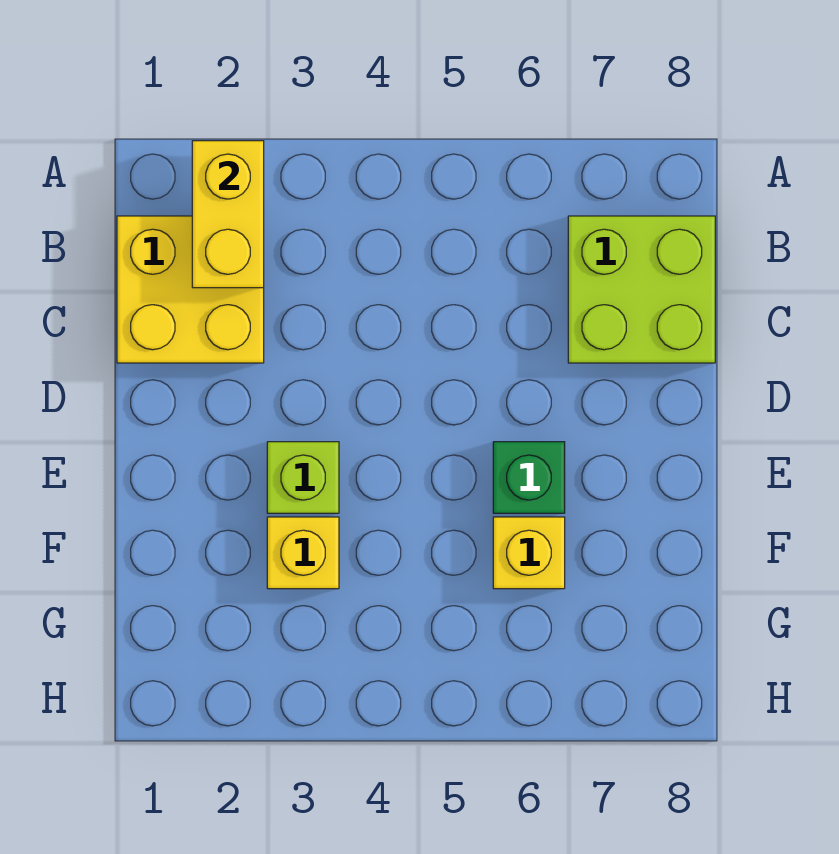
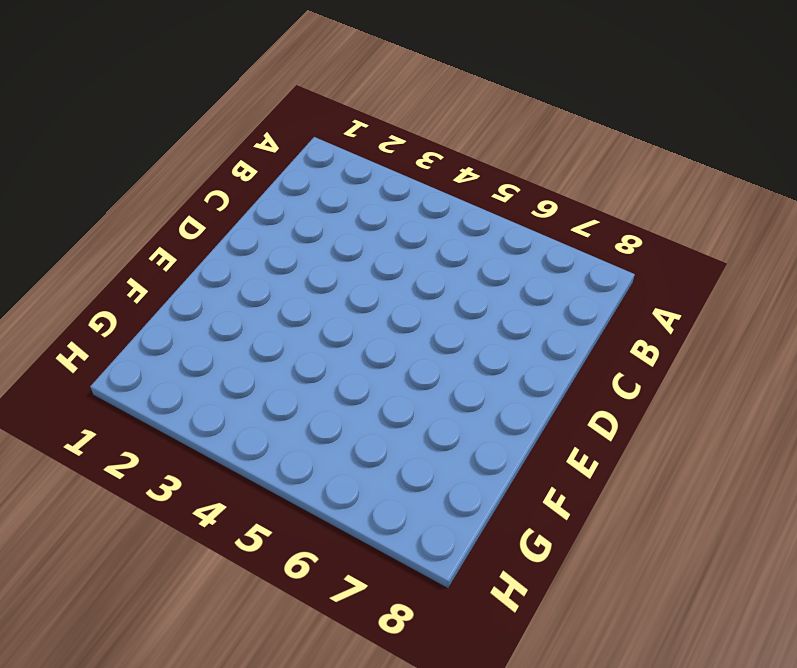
none -> yellow brick B1:C2 level 1
none -> lime brick B7:C8 level 1

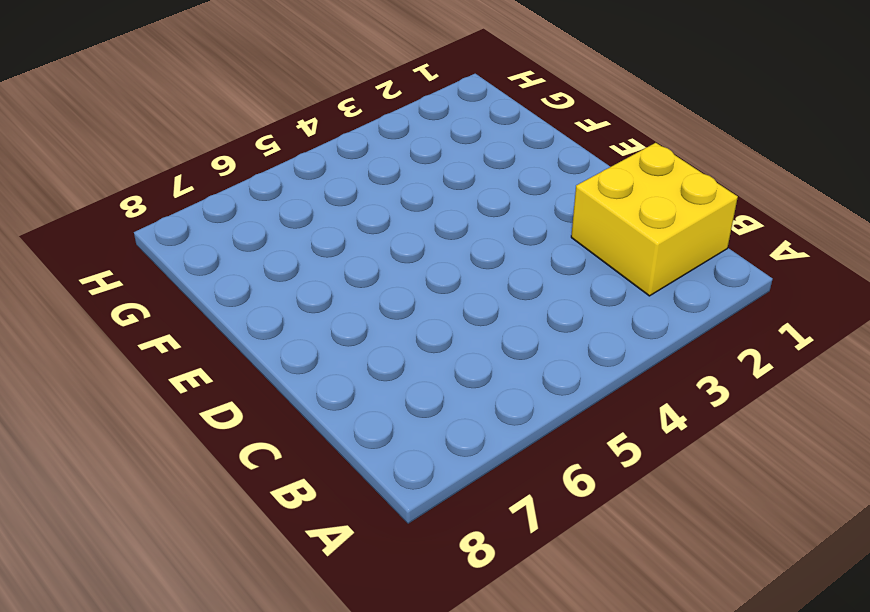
none -> lime brick B7:C8 level 1
none -> lime brick E3 level 1

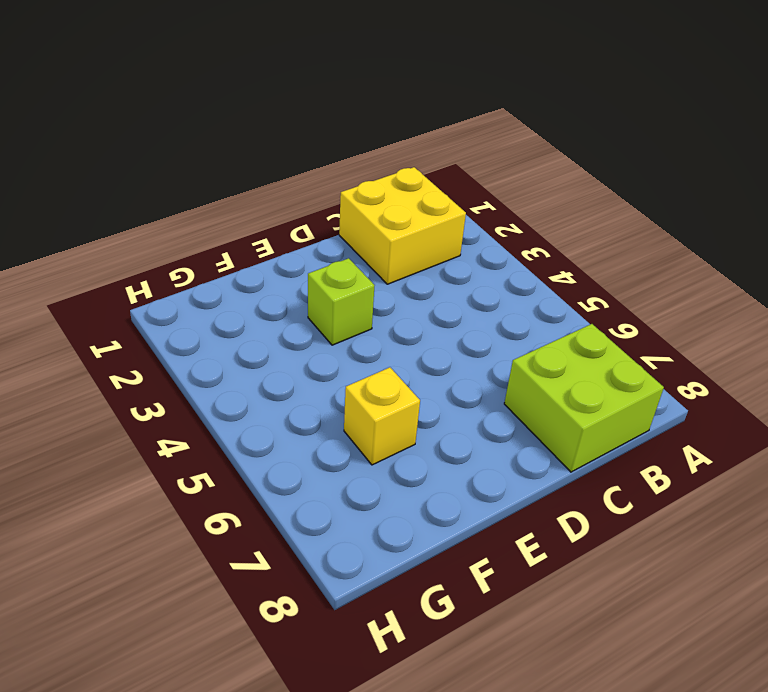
none -> green brick E6 level 1
none -> yellow brick F3 level 1

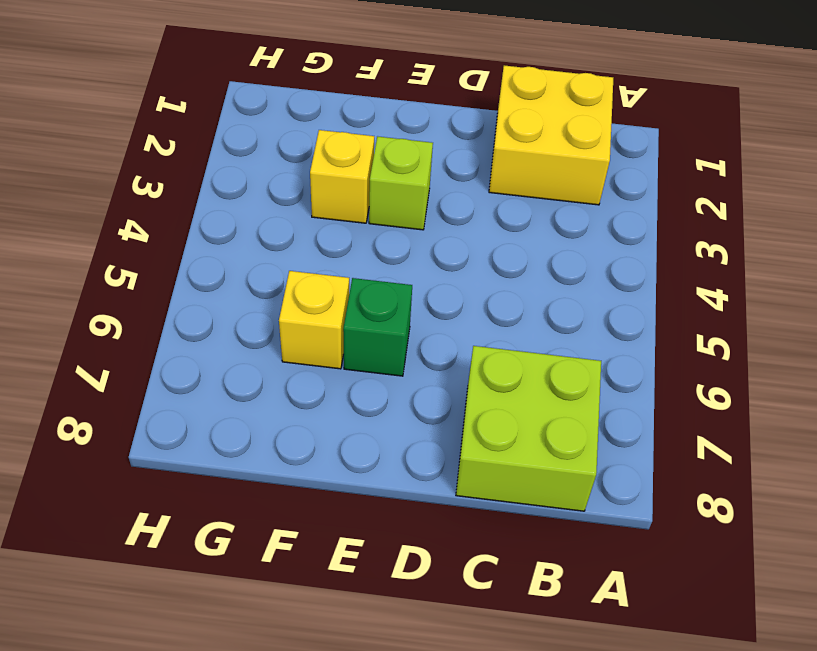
none -> yellow brick A2:B2 level 2

